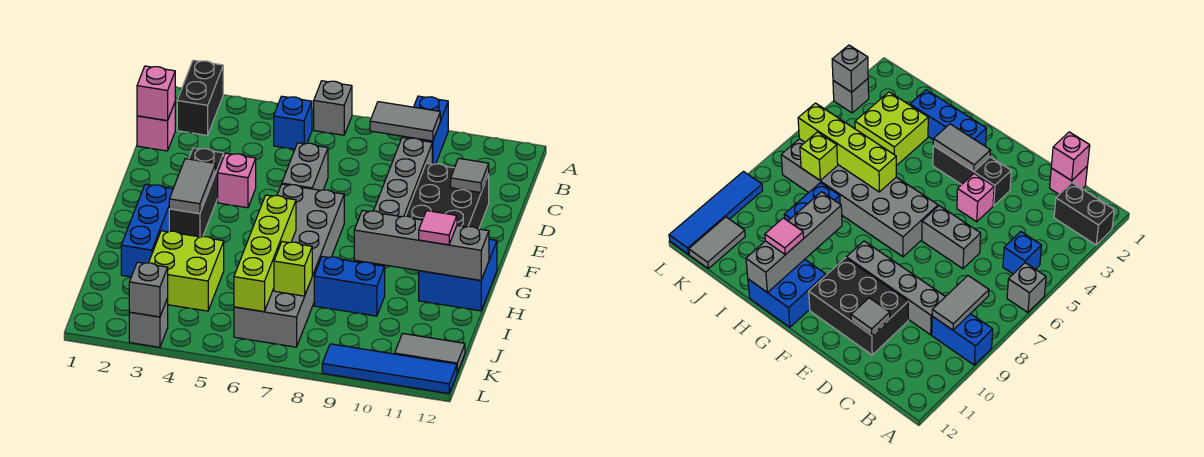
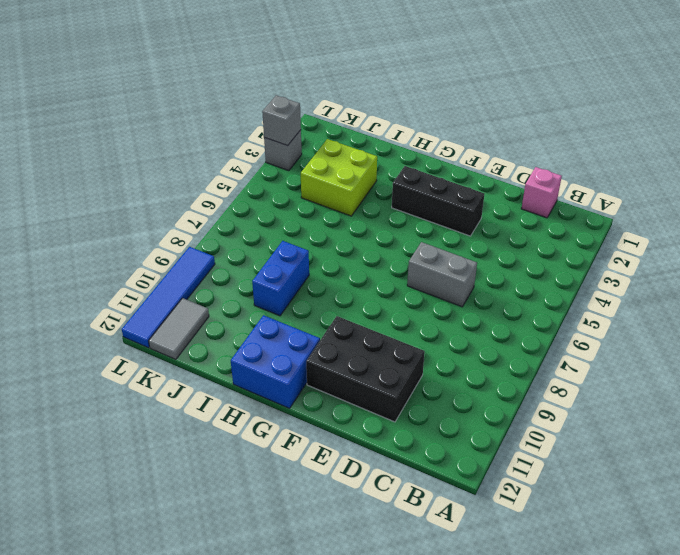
none -> black brick A2:B2 level 1
none -> grey brick A6 level 1
none -> blue brick A9:B9 level 1

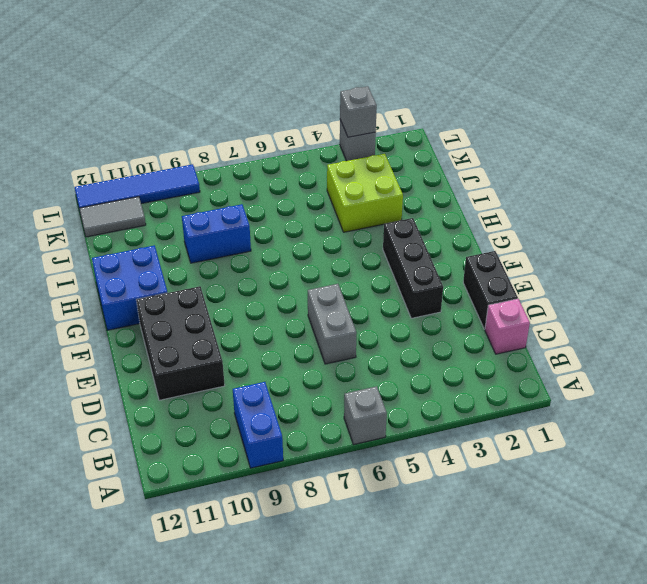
black brick D1:E1 level 1 -> black brick A2:B2 level 1
none -> blue brick B5 level 1
none -> grey brick C9:F9 level 1
none -> pink brick E4 level 1

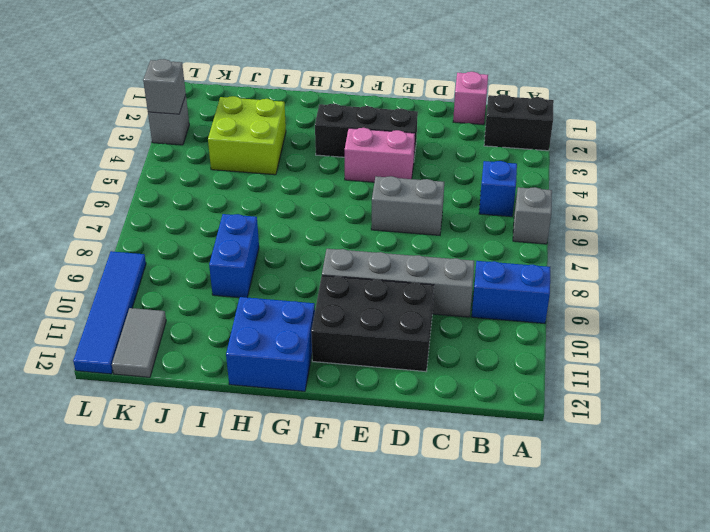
pink brick E4:F4 level 1 -> pink brick E4 level 1
none -> grey brick F6:K7 level 1
none -> blue brick G2:I2 level 1
none -> grey tile B8:B9 level 2

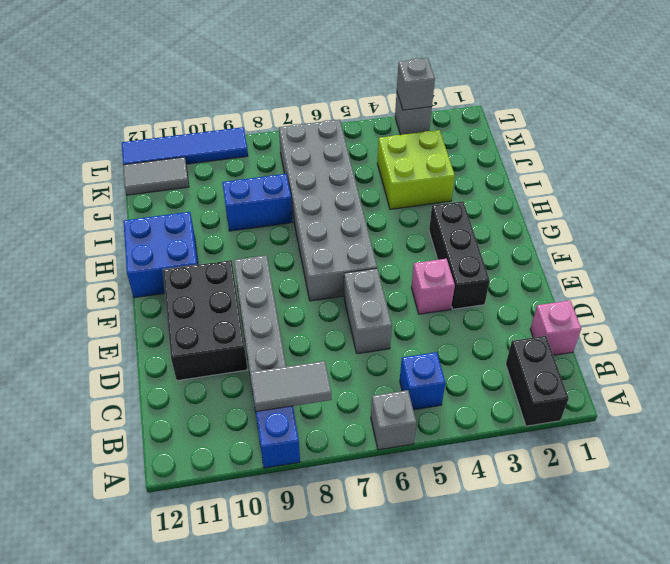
none -> blue brick G2:I2 level 1
none -> pink brick C1 level 2
none -> grey tile D11 level 2

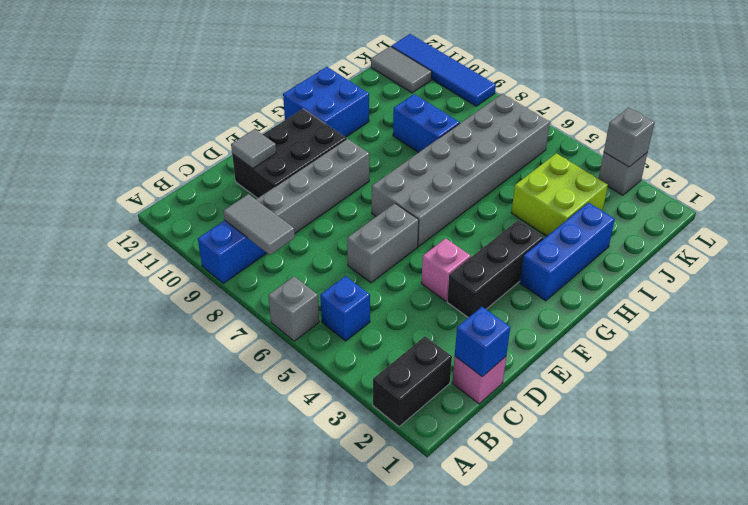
blue brick C1 level 2 -> pink brick C1 level 2
none -> grey tile F3:G3 level 2
none -> lime brick H6:K6 level 2
none -> grey brick H9:H12 level 2

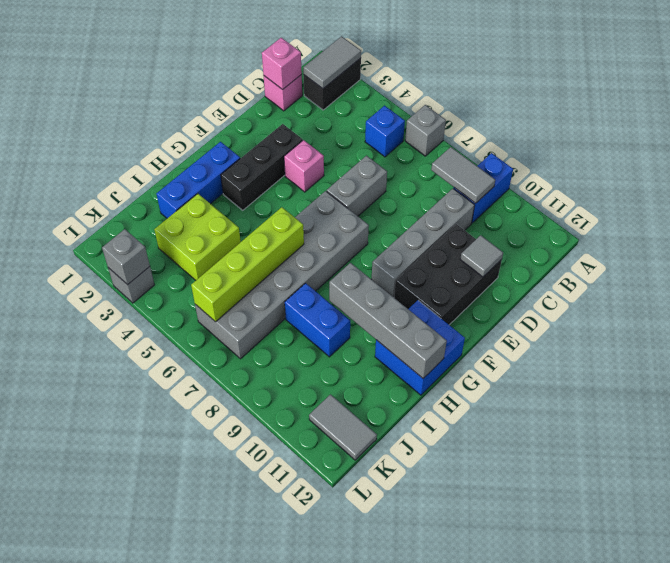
grey tile A2:B2 level 2 -> grey tile F3:G3 level 2
none -> blue tile L9:L12 level 1
none -> lime brick J7 level 2
none -> pink tile H11 level 3

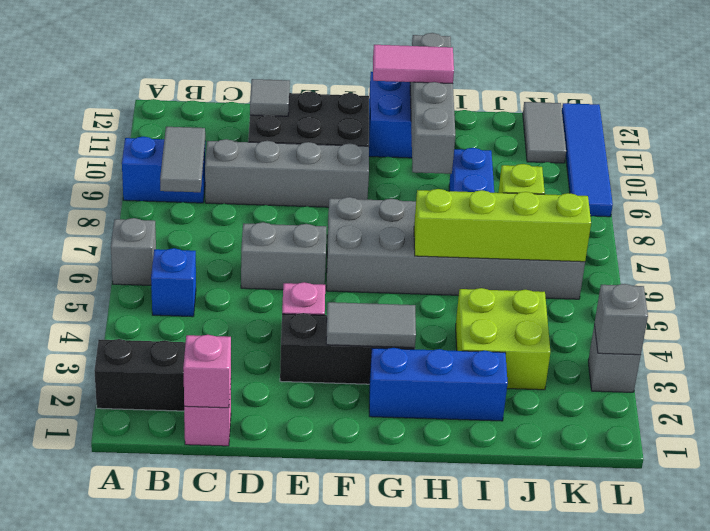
pink tile G11:H11 level 3 -> pink tile H11 level 3

